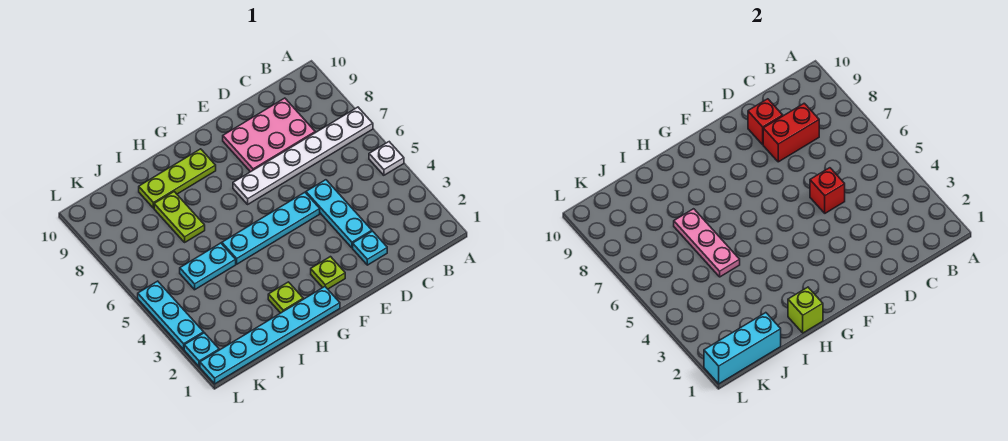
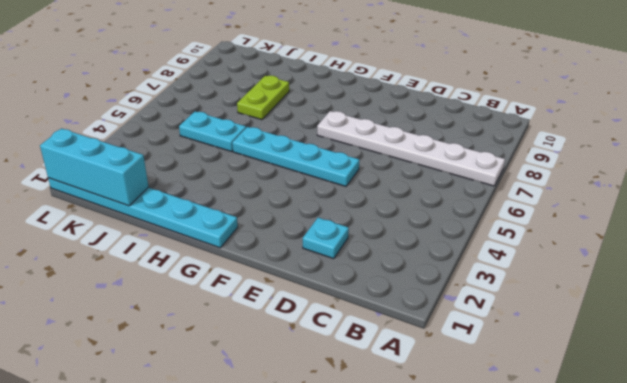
none -> white plate A5 level 1
none -> pink plate C8:E9 level 1
none -> cyan plate D3:D5 level 1

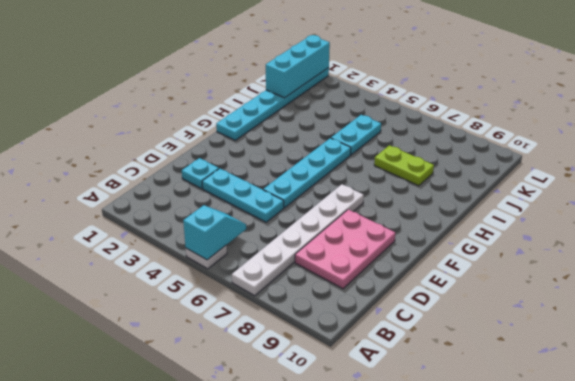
cyan slope A5:B5 level 2 top A -> none
none -> lime plate F2 level 1
none -> lime plate G9:I9 level 1
none -> lime plate H2 level 1

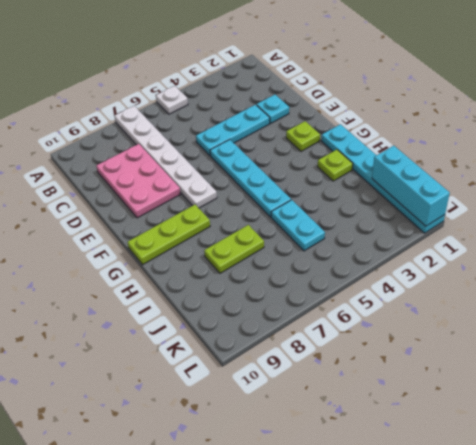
lime plate G8:G10 level 1 -> lime plate G9:I9 level 1
none -> cyan plate L2 level 1
none -> cyan plate L3:L5 level 1
none -> red brick C8:D8 level 2

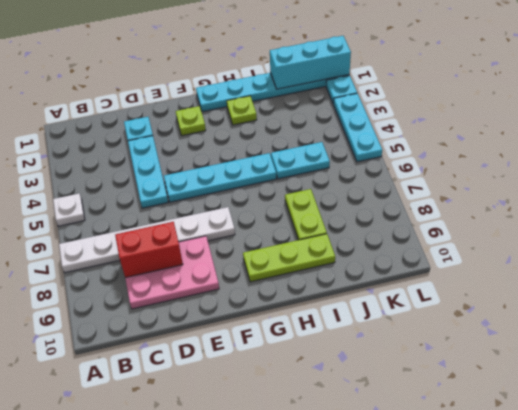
none -> red brick D5 level 2
none -> red brick D9 level 2
none -> lime brick H1 level 2

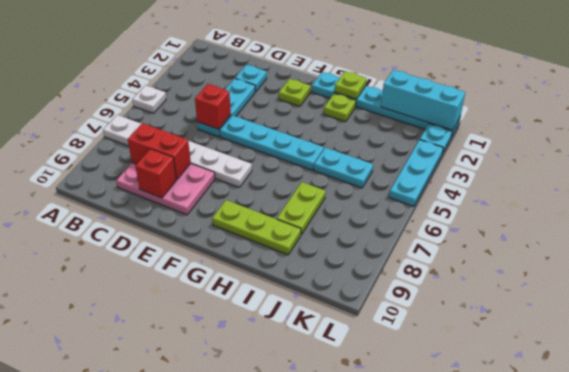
lime plate H1 level 2 -> lime brick H1 level 2
none -> pink plate I5:I7 level 2

